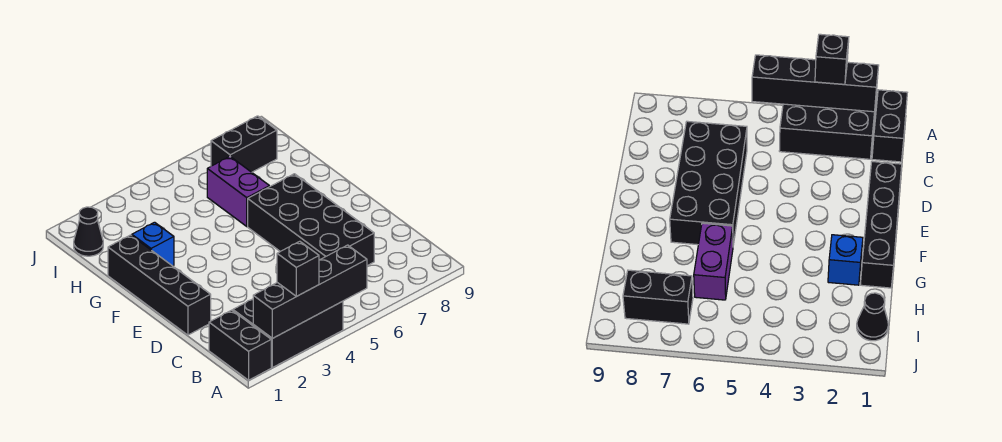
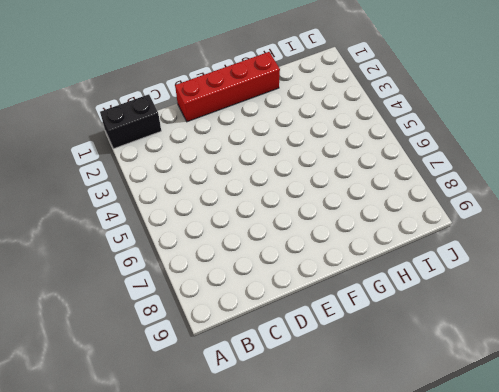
red brick D1:G1 level 1 -> black brick D1:G1 level 1
none -> black brick A2:B4 level 1
none -> black brick C6:F7 level 1

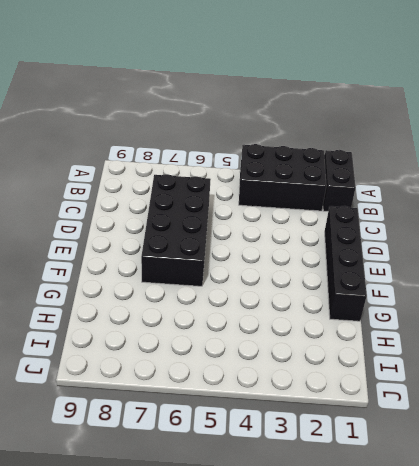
none -> blue brick G2 level 1
none -> purple brick G6:H6 level 1

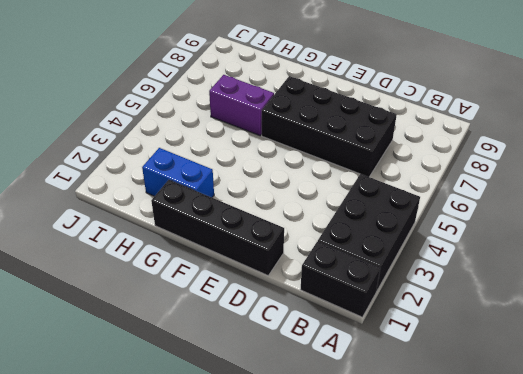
blue brick G2:H2 level 1 -> blue brick G2 level 1
none -> black cone I1 level 1
none -> black brick I7:I8 level 1

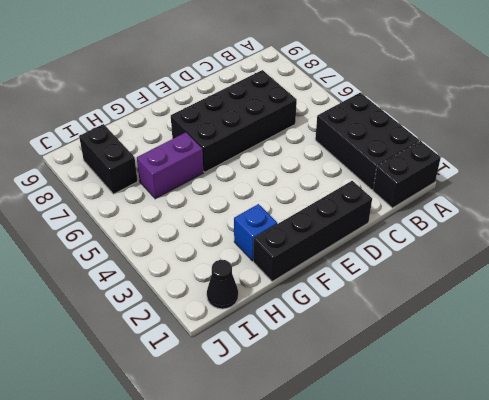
none -> black brick A2:A5 level 2
none -> black brick A3 level 3

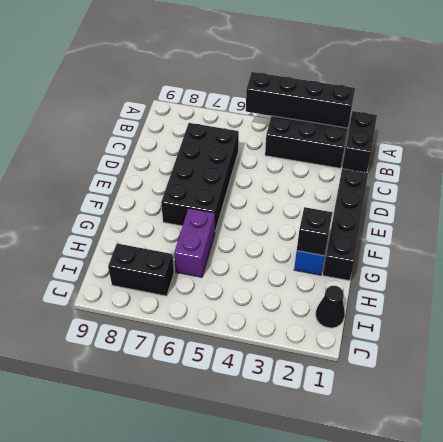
black brick G2 level 2 -> black brick A3 level 3

